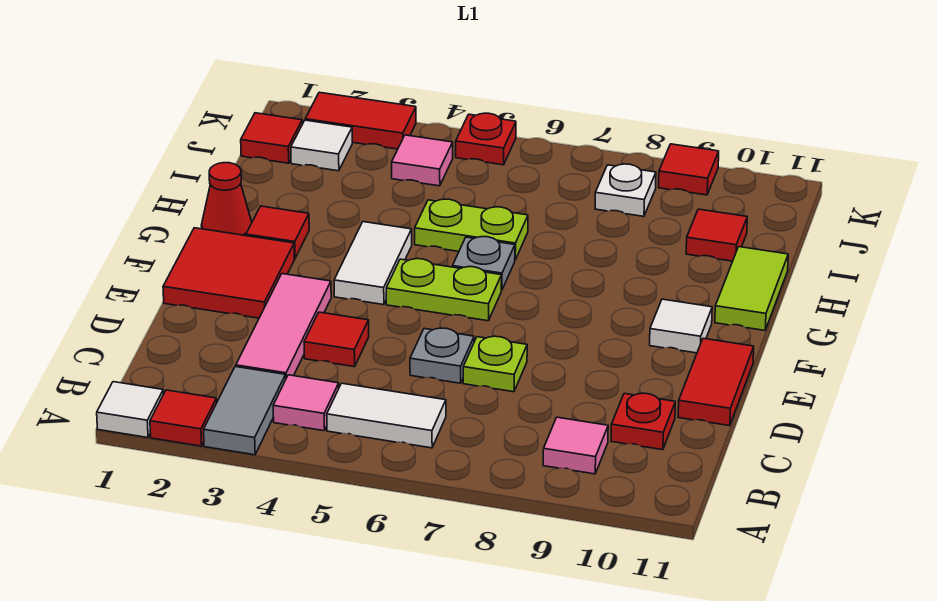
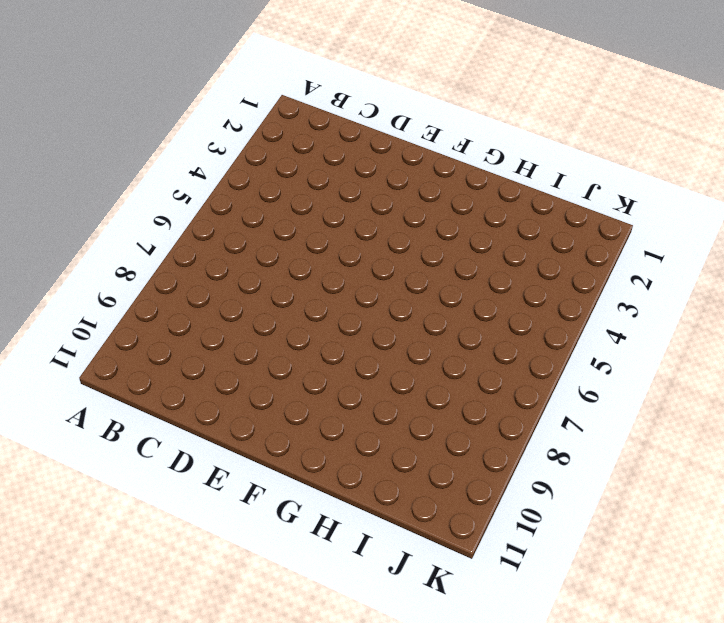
none -> white tile A1 level 1
none -> red tile A2 level 1
none -> grey tile A3:B3 level 1

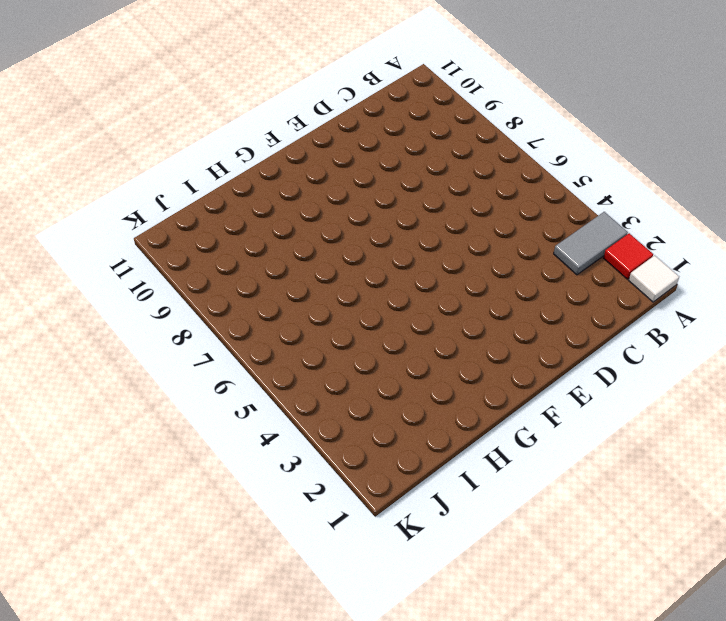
none -> pink tile B4 level 1
none -> white tile B5:B6 level 1
none -> pink tile B9 level 1

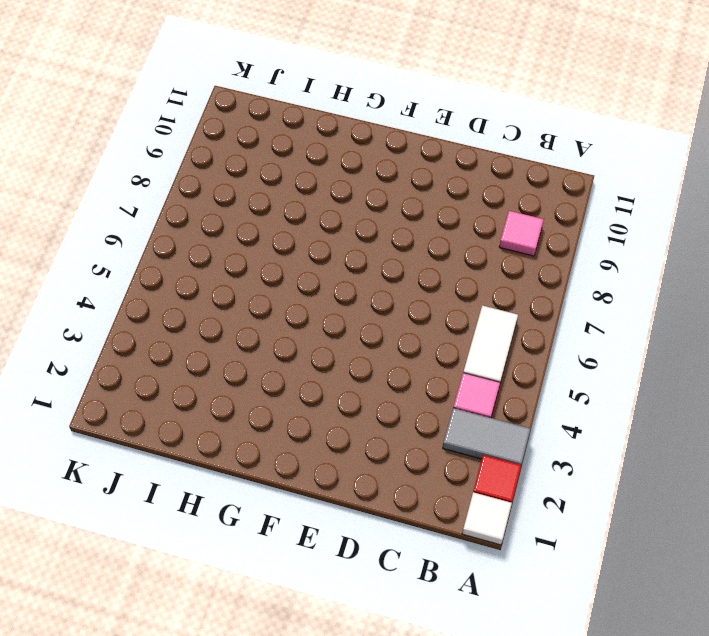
none -> pink tile C3:E3 level 1
none -> red plate C10 level 1
none -> red tile D4 level 1

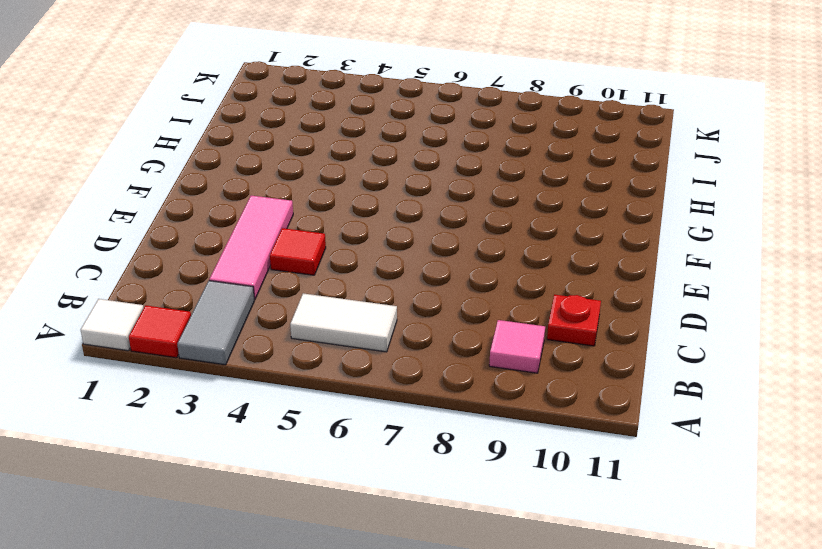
none -> pink tile B4 level 1
none -> grey plate D6 level 1
none -> lime plate D7 level 1

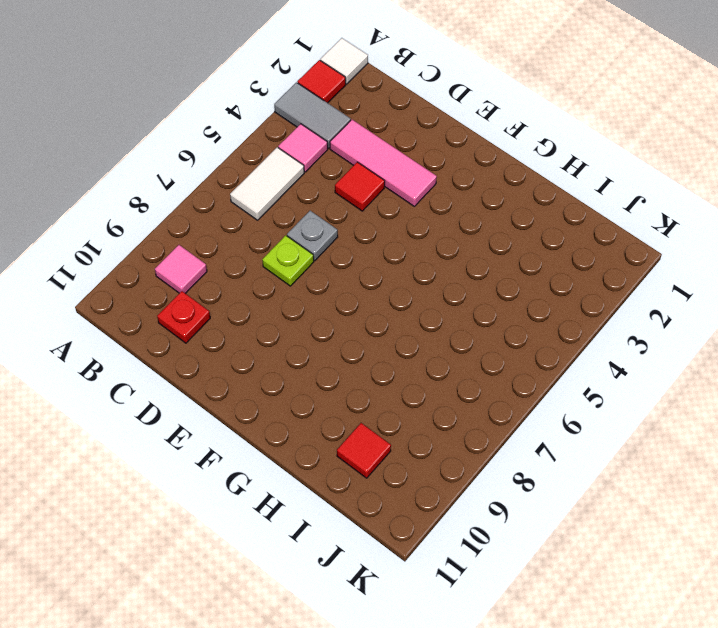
none -> red tile D11:E11 level 1
none -> red tile E1:F2 level 1
none -> white tile F4:G4 level 1

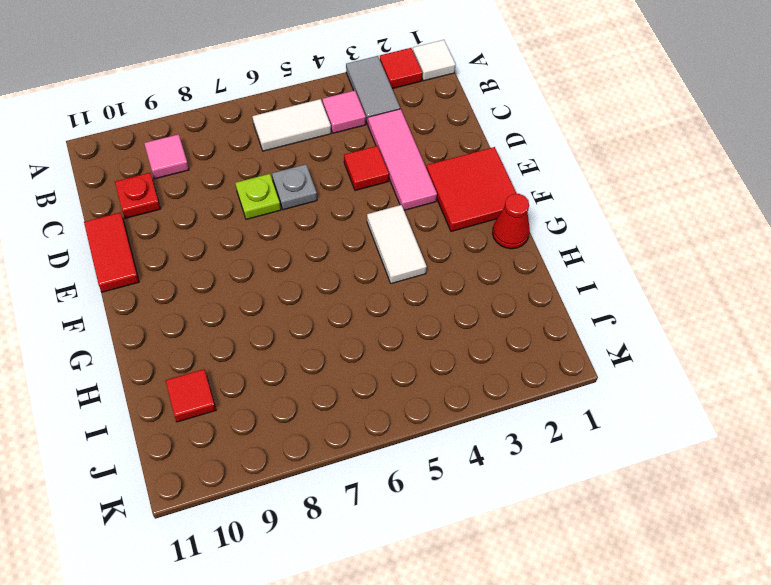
none -> lime plate F5:F6 level 1
none -> white tile F10 level 1
none -> red tile G2 level 1

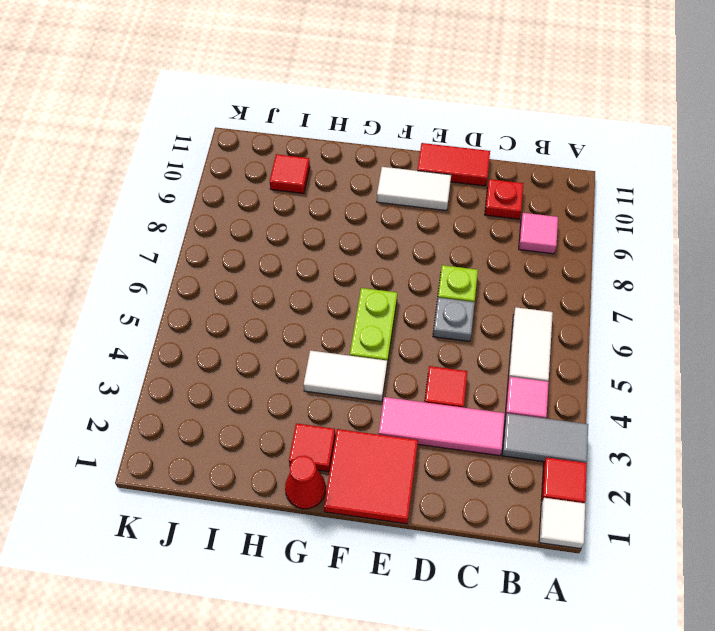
white tile E10:F10 level 1 -> white tile F10 level 1
none -> grey plate G6 level 1
none -> lime tile G11:H11 level 1
none -> lime plate H5:H6 level 1

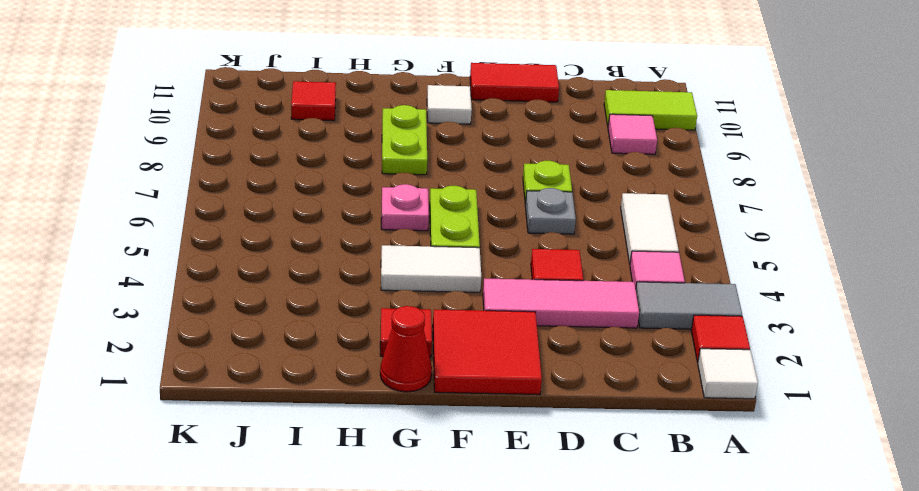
lime tile A10:B10 level 1 -> lime tile G11:H11 level 1
pink plate G6 level 1 -> grey plate G6 level 1
lime plate G8:G9 level 1 -> lime plate H5:H6 level 1
none -> red plate C10 level 1
none -> red tile J1 level 1
none -> white tile J2 level 1

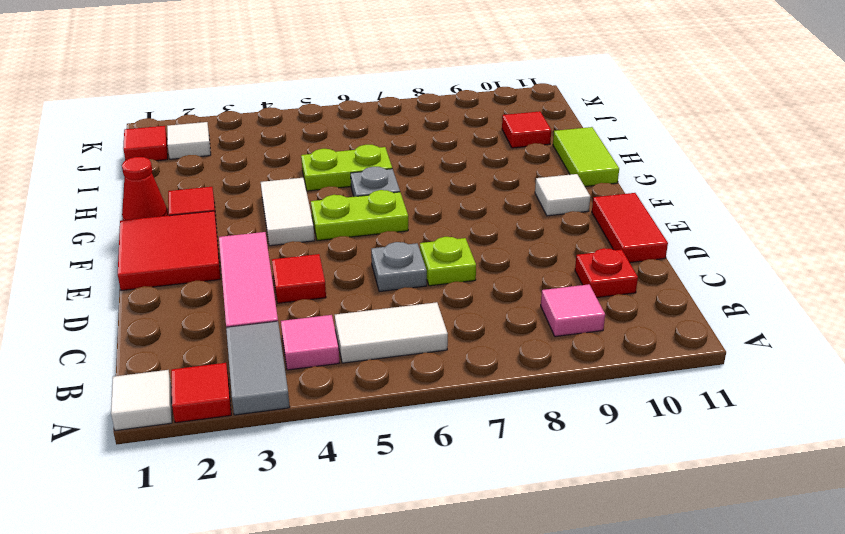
none -> pink tile J4 level 1
none -> white plate J8 level 1
none -> red tile K2:K3 level 1

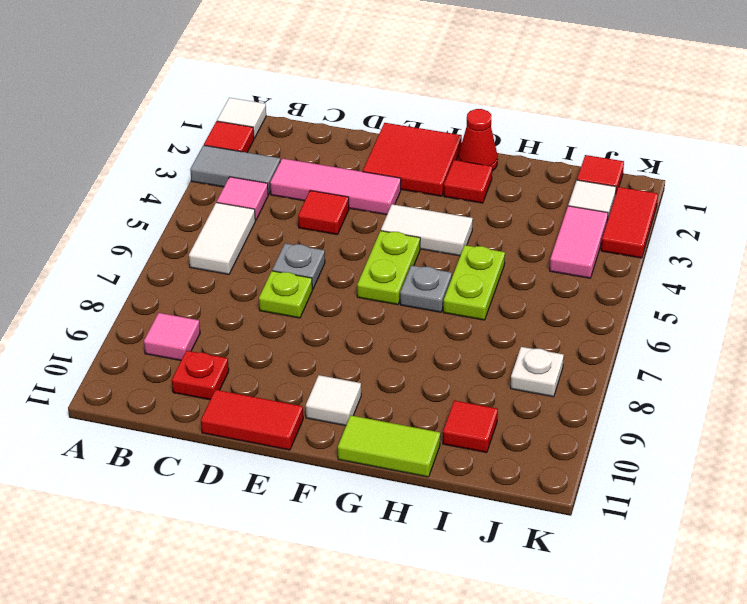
pink tile J3:J4 level 1 -> pink tile J4 level 1
none -> red plate K5 level 1
none -> red tile K9 level 1

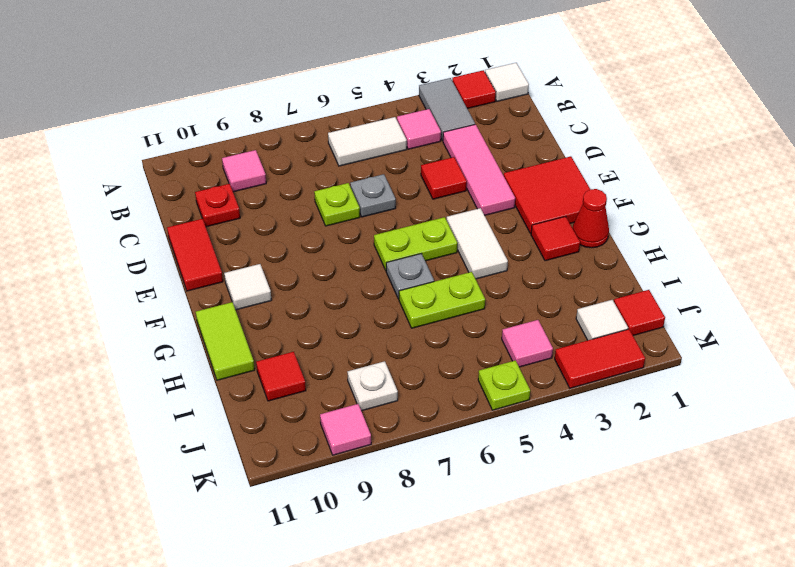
lime plate K5 level 1 -> red plate K5 level 1
pink tile K9 level 1 -> red tile K9 level 1

